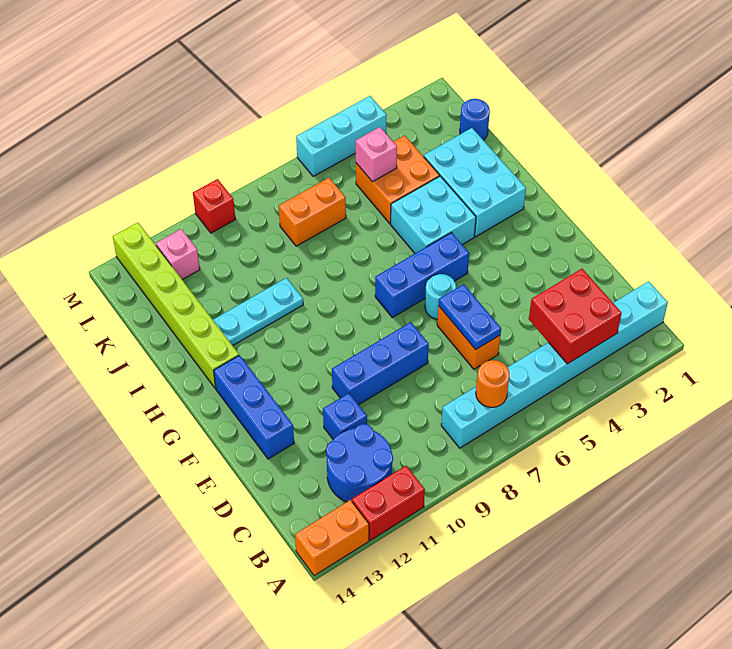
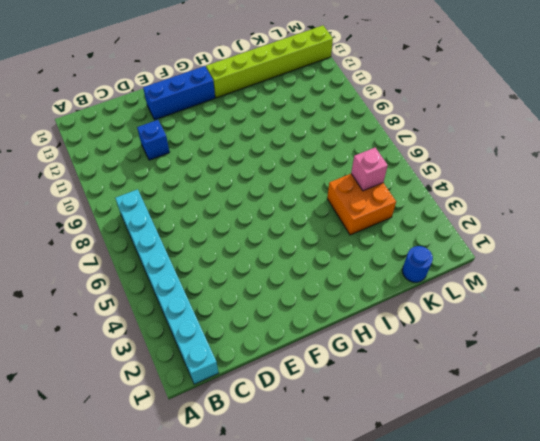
none -> red brick A11:A12 level 1
none -> orange brick A13:A14 level 1
none -> blue round brick B11:C12 level 1

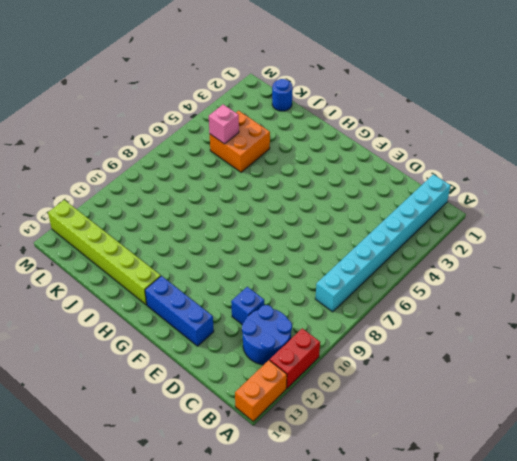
none -> orange brick D6:E6 level 1
none -> blue brick E8:E10 level 1
none -> cyan round brick F6 level 1

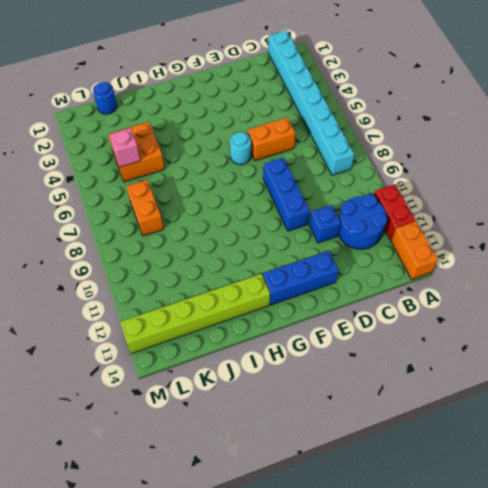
none -> blue brick G5:G7 level 1
none -> cyan brick H2:J3 level 1
none -> cyan brick H4:I5 level 1

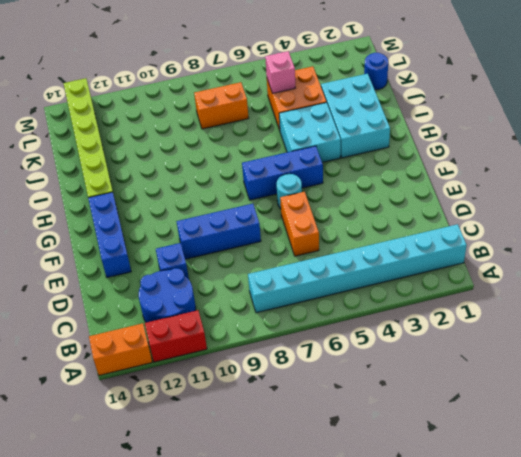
none -> cyan plate I10:I12 level 1
none -> pink brick L12 level 1
none -> cyan brick M4:M6 level 1

